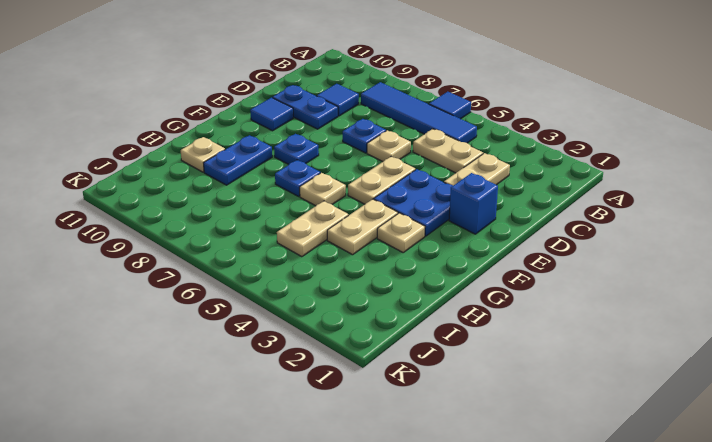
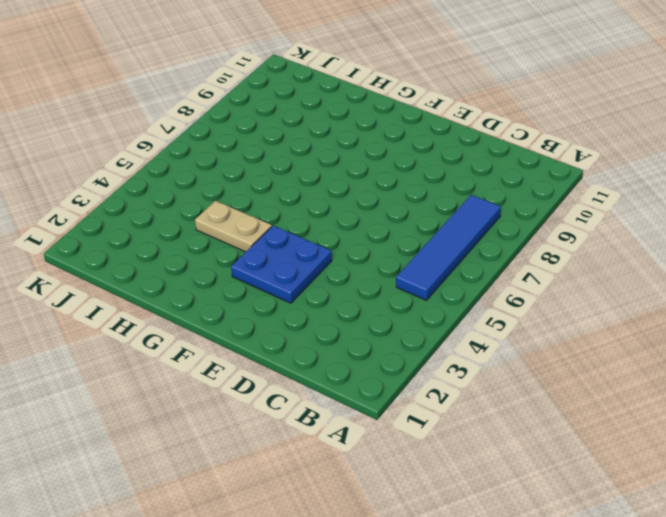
none -> blue tile A6 level 1
none -> tan plate C3:D3 level 1
none -> tan plate C4:C5 level 1

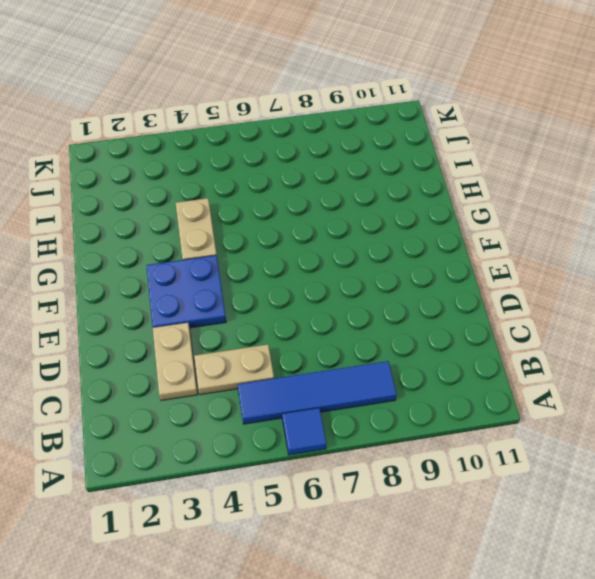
none -> blue tile C9 level 1
none -> tan plate D6 level 1
none -> blue plate D7 level 1

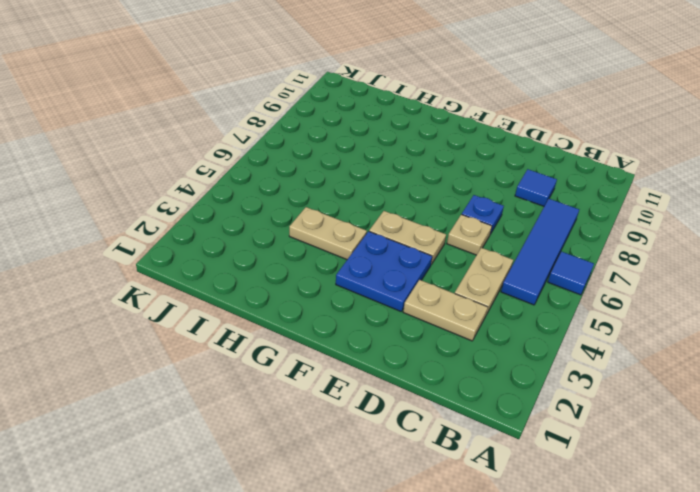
none -> blue plate D9:D10 level 1
none -> blue brick E2 level 1
none -> blue tile E10 level 1

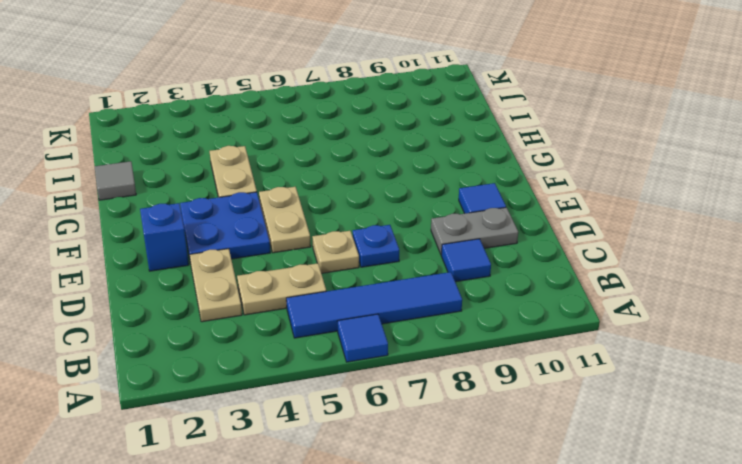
grey plate D9:D10 level 1 -> blue plate D9:D10 level 1
grey tile H1 level 1 -> none
none -> blue plate F8 level 1
none -> tan plate G3 level 1
none -> tan plate G6 level 1

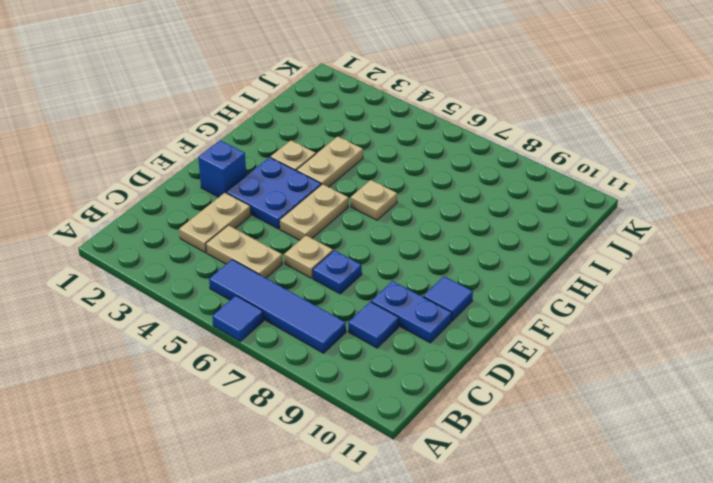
none -> blue plate F8 level 1
none -> blue plate G7 level 1
none -> blue plate G9:H9 level 1

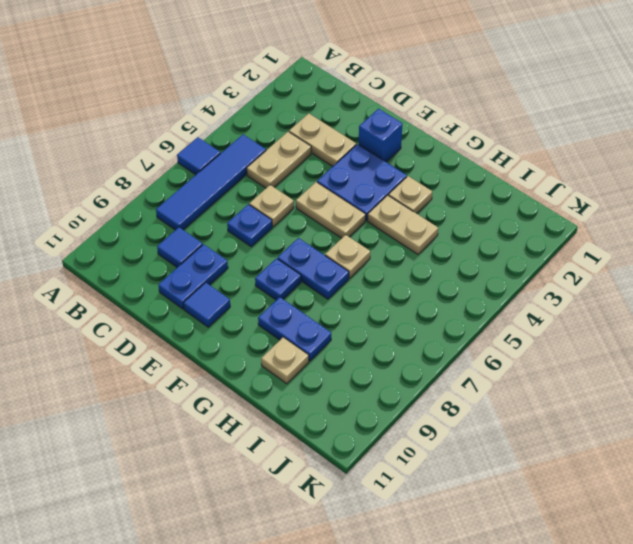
blue plate F7:G7 level 1 -> blue plate G7 level 1
none -> tan plate H5:I5 level 1

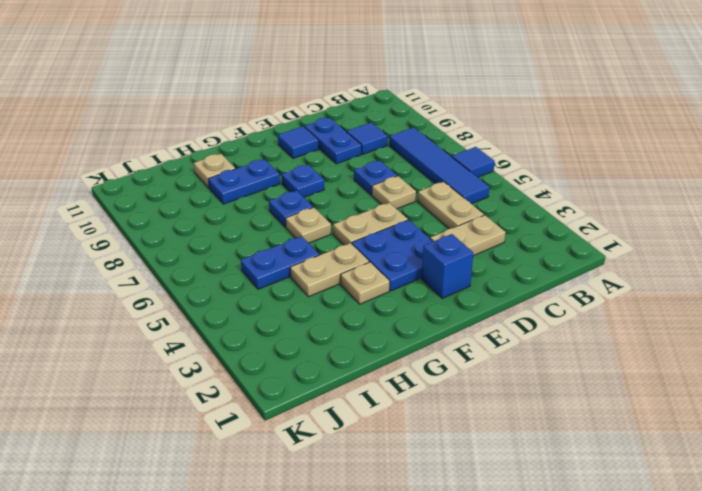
blue plate H5:I5 level 1 -> tan plate H5:I5 level 1

